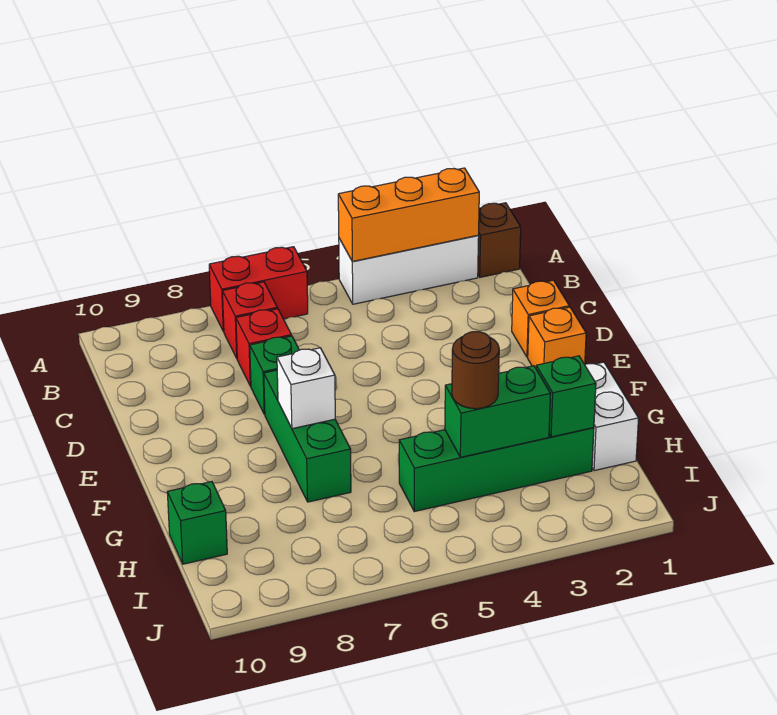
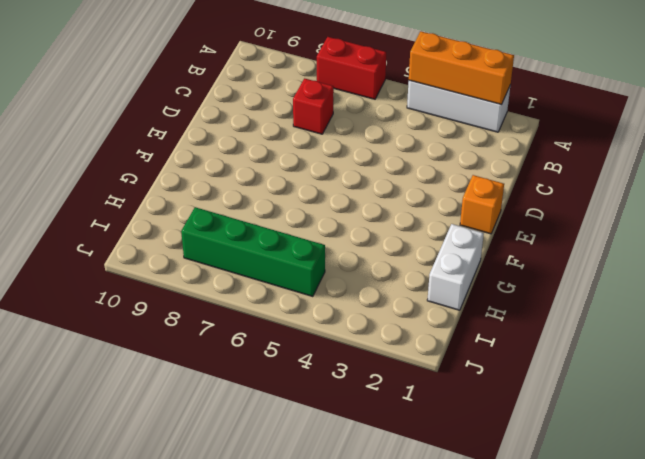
green brick I5:I8 level 1 -> green brick H2:H5 level 1
none -> brown brick A1 level 1
none -> red brick B7 level 1
none -> orange brick D1 level 1

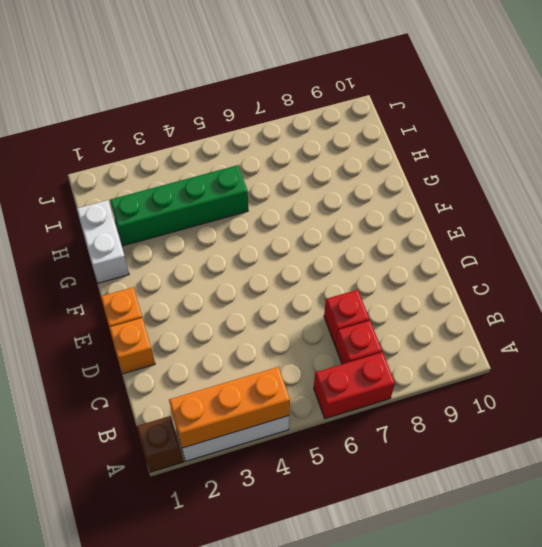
none -> green brick D7 level 1
none -> green brick E7:G7 level 1
none -> green brick H10 level 1

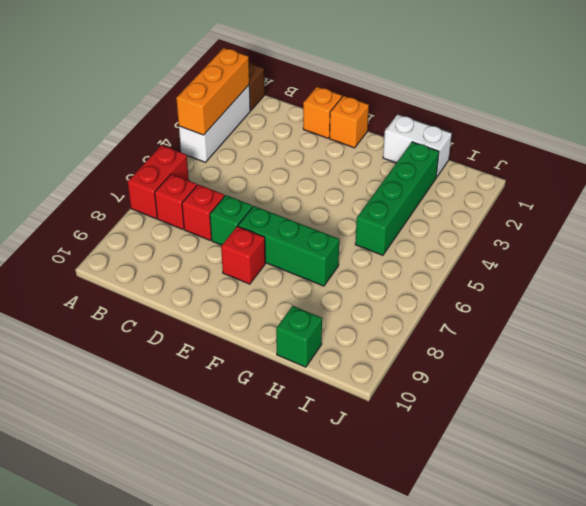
red brick E8 level 1 -> none
none -> white brick F7 level 2
none -> green brick H2 level 2
none -> green brick H3:H4 level 2

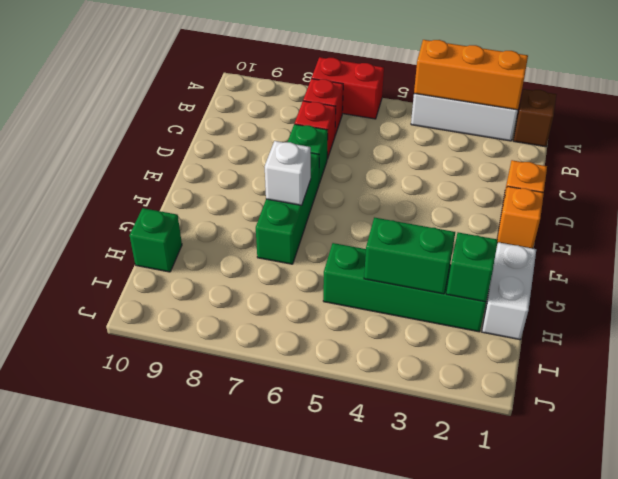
none -> brown round brick H4 level 3

